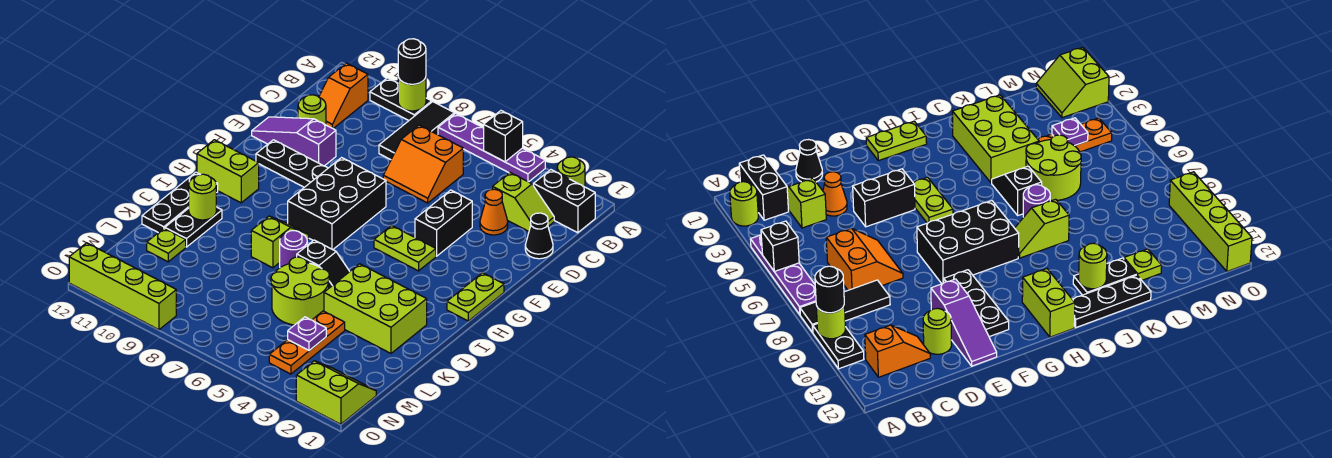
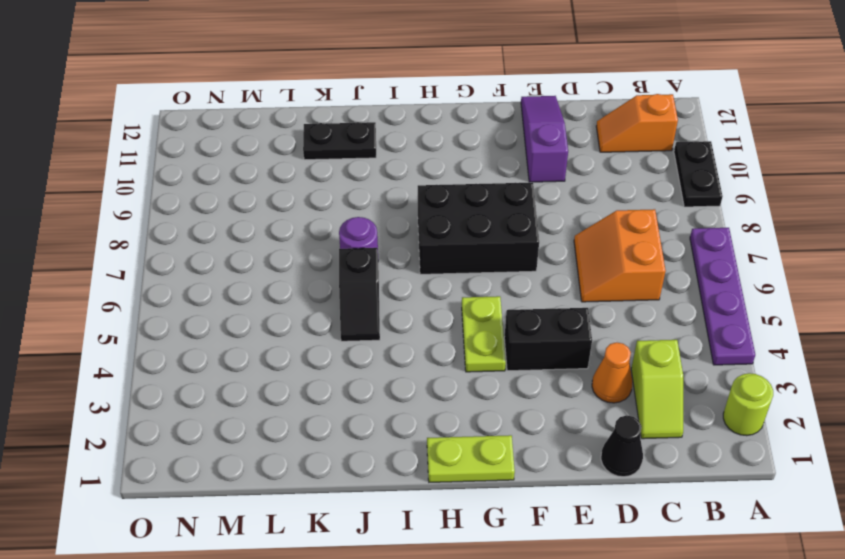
none -> black tile A8:C8 level 1
none -> black brick B1:B2 level 1
none -> lime round brick D11 level 1
none -> black plate F9:F11 level 1

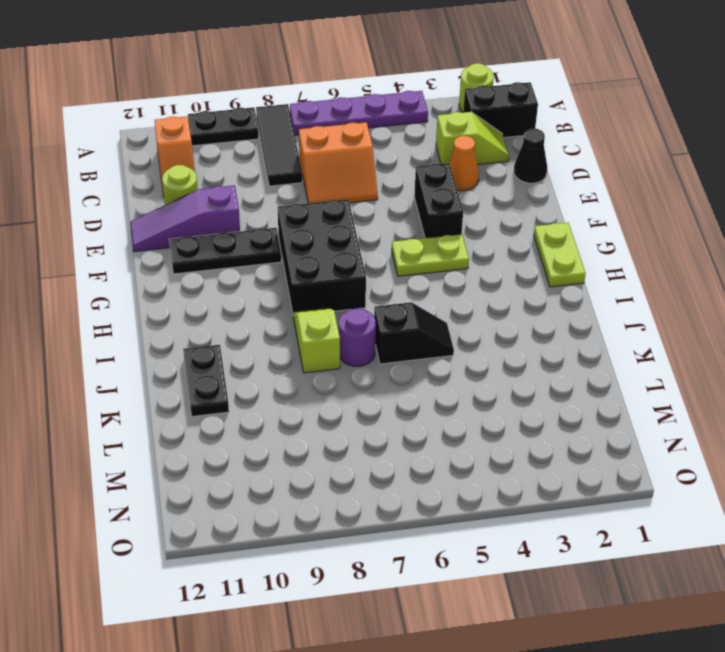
none -> lime brick H11:H12 level 1
none -> black plate I12:K12 level 1
none -> lime brick J2:K4 level 1
none -> lime round brick K5:L6 level 1

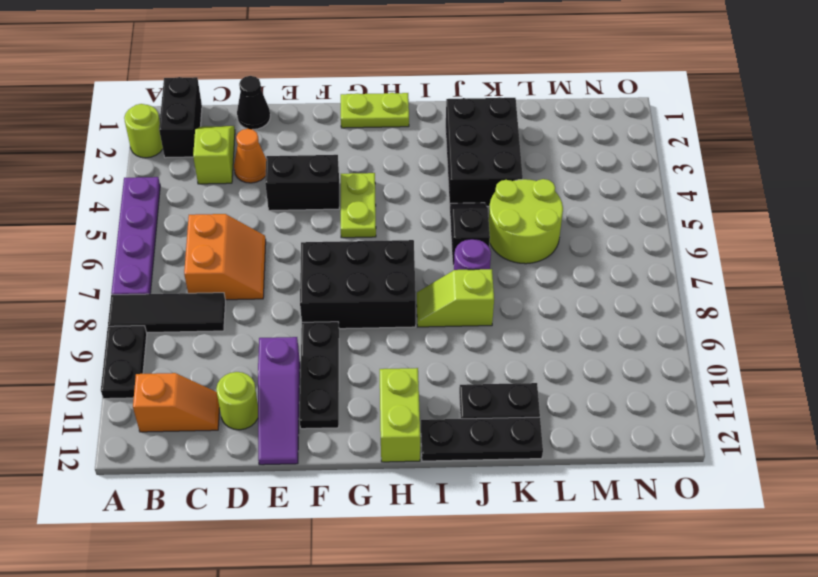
black brick J2:K4 level 1 -> lime brick J2:K4 level 1
none -> orange plate L4:N4 level 1
none -> lime plate L11 level 1
none -> lime slope N1:O2 level 1 top O
none -> lime brick O9:O12 level 1

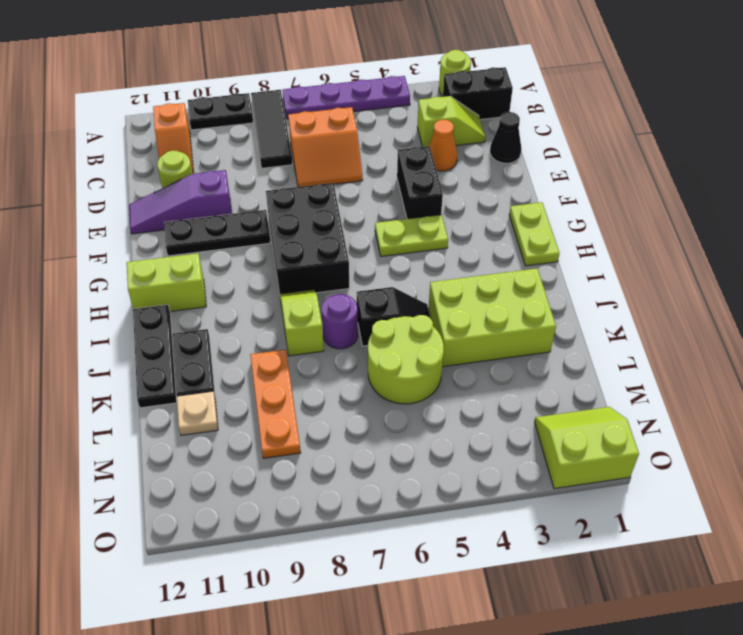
orange plate K9:M9 level 1 -> orange plate L4:N4 level 1
tan plate L11 level 1 -> lime plate L11 level 1
none -> lime brick O9:O12 level 1
none -> black brick A5 level 2
none -> lime round brick A9 level 2
none -> lime round brick J11 level 2

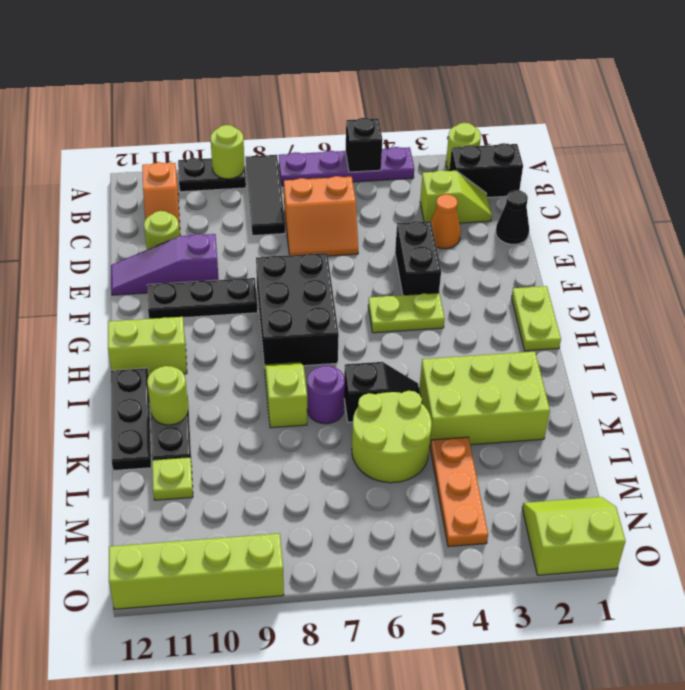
none -> purple plate M4 level 2
none -> black round brick A9 level 3

